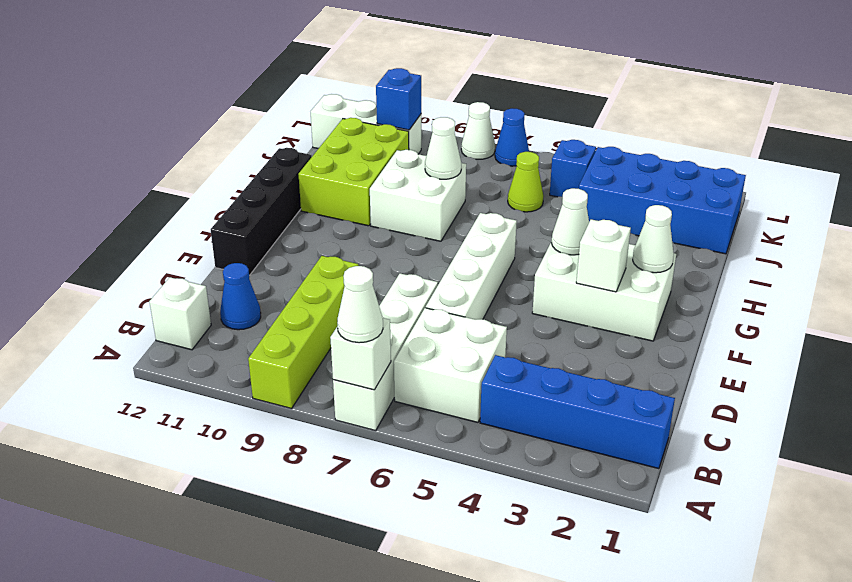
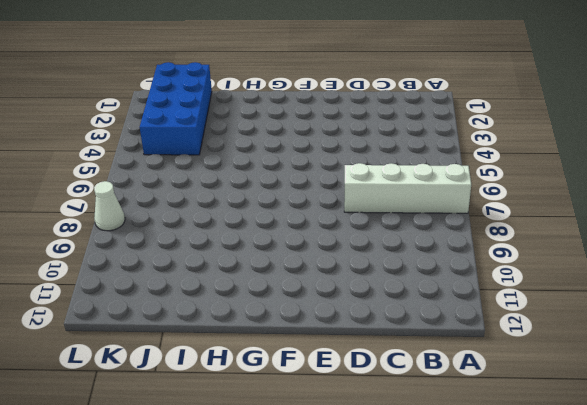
none -> lime brick A9:D9 level 1
none -> blue brick B1:B4 level 1
none -> white brick B5:C6 level 1

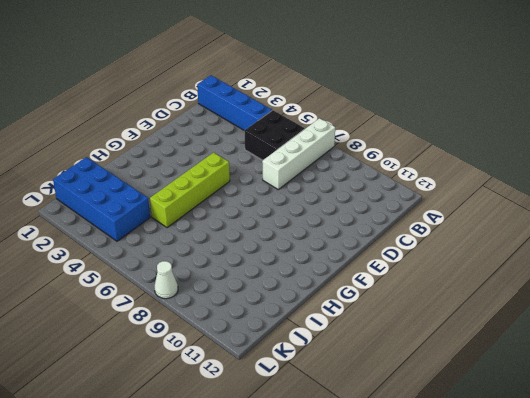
black brick B5:C6 level 1 -> white brick B5:C6 level 1
lime brick F5:I5 level 1 -> lime brick A9:D9 level 1
none -> white brick B12 level 1
none -> blue cone C11 level 1
none -> white brick D6:G6 level 1

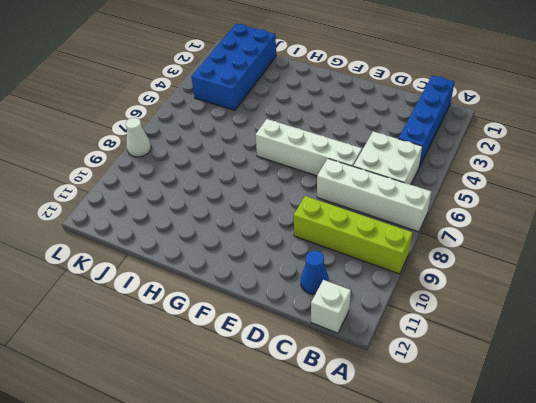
none -> black brick E12:H12 level 1
none -> white brick F2:G4 level 1
none -> white brick H8:I9 level 1

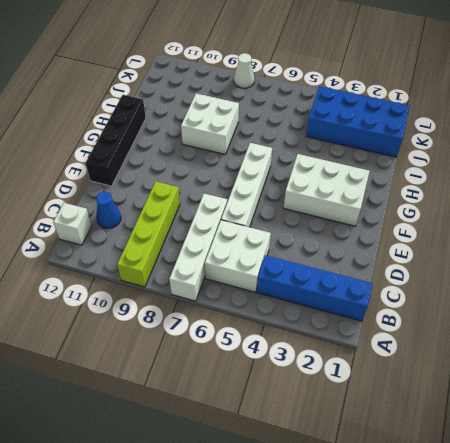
none -> lime brick H10:J11 level 1
none -> lime cone J6 level 1
none -> blue brick K5 level 1

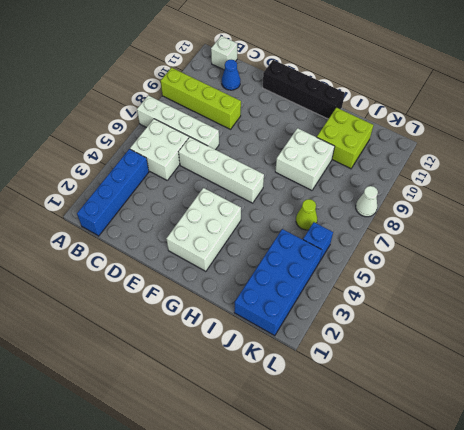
lime brick I10:J11 level 1 -> lime brick H10:J11 level 1
none -> white brick K10:K12 level 1
none -> blue cone L7 level 1
none -> white brick A7 level 2

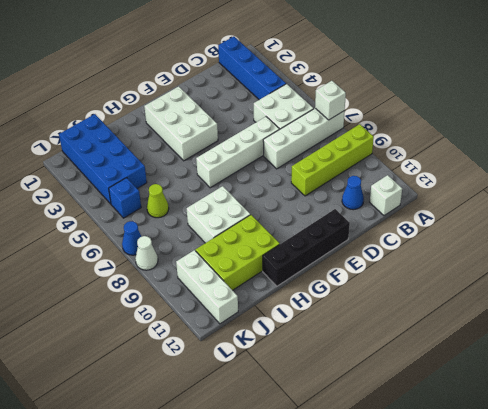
none -> white brick F3 level 2
none -> white cone G2 level 2
none -> white cone G4 level 2

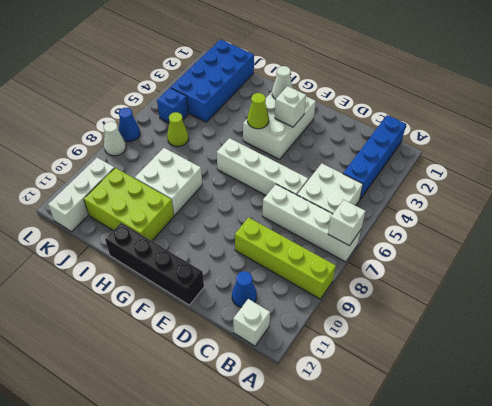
lime cone G4 level 2 -> white cone G4 level 2
none -> white cone I8 level 2
none -> blue brick K10 level 2
none -> white cone A7 level 3

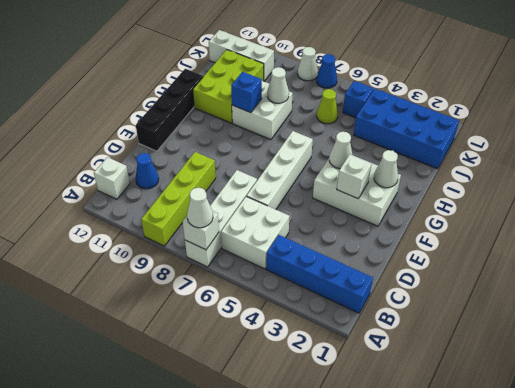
blue brick H9 level 2 -> blue brick K10 level 2

